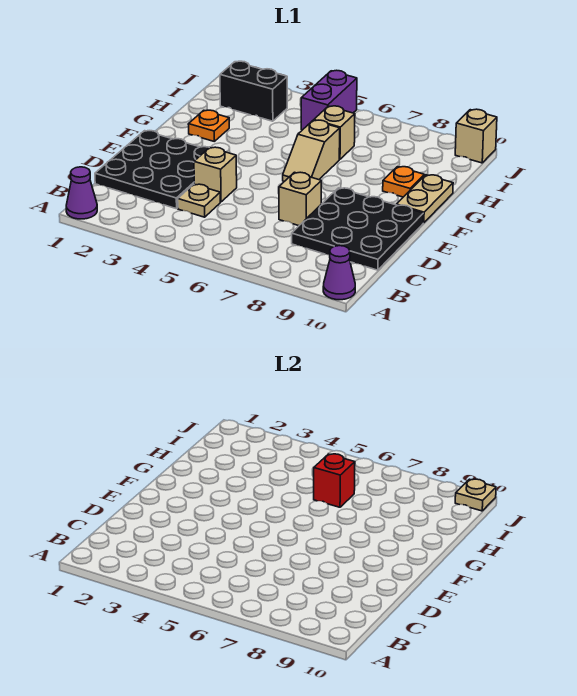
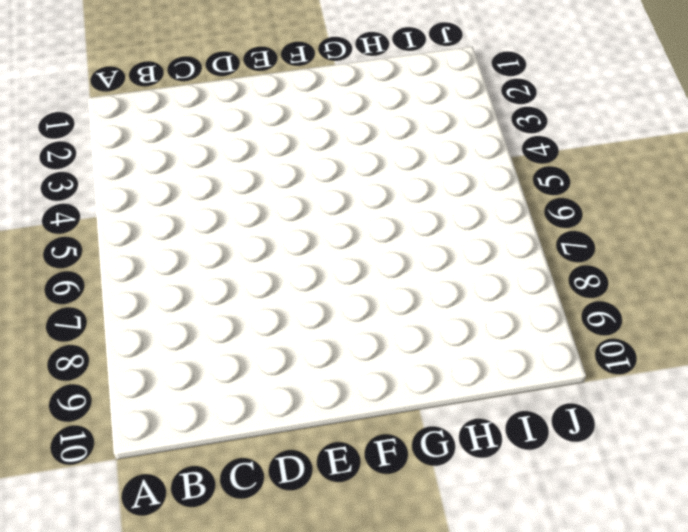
none -> purple cone A1 level 1
none -> purple cone A10 level 1
none -> black plate C1:E3 level 1

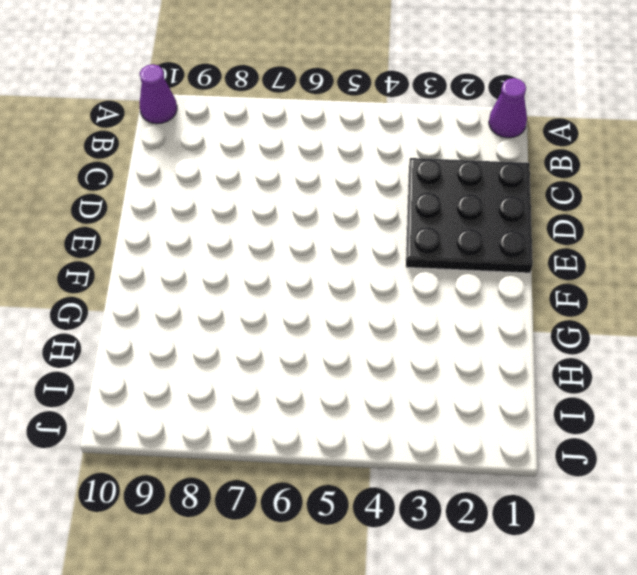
none -> tan plate C4 level 1
none -> black plate C8:E10 level 1
none -> tan brick D4 level 1

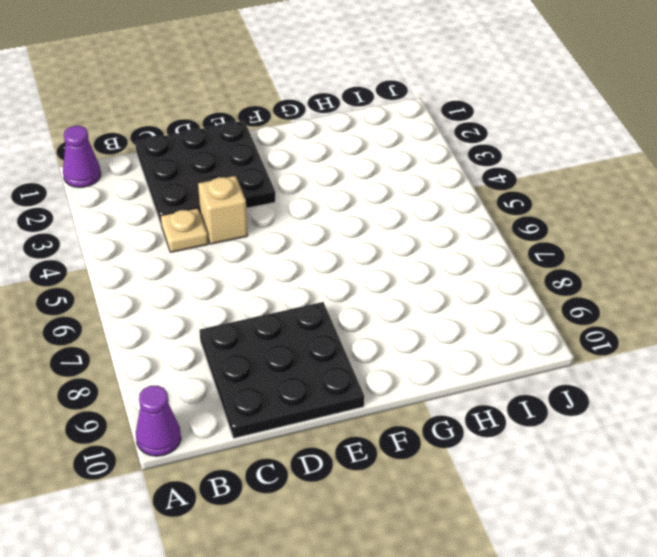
none -> tan brick D7 level 1
none -> tan slope F6:G6 level 1 top G
none -> tan plate F10:G10 level 1

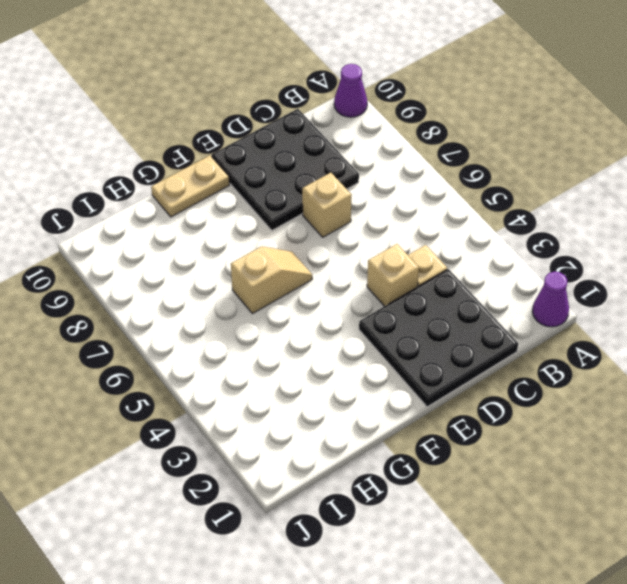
none -> orange plate G2 level 1
none -> orange plate G9 level 1
none -> tan brick H6 level 1

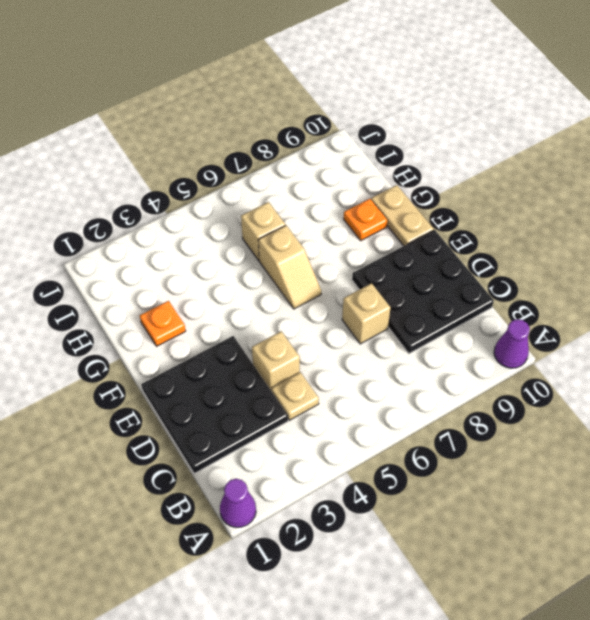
none -> black brick I2:I3 level 1
none -> purple brick I5:J5 level 1
none -> tan brick J10 level 1

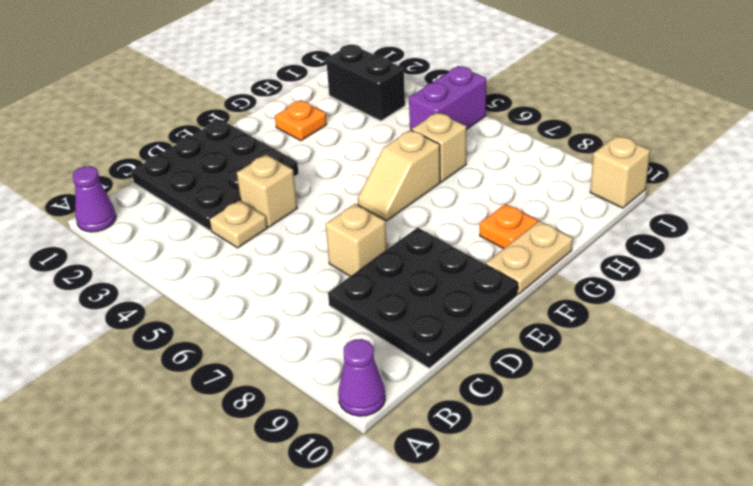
none -> red brick H6 level 2
none -> tan plate J10 level 2

